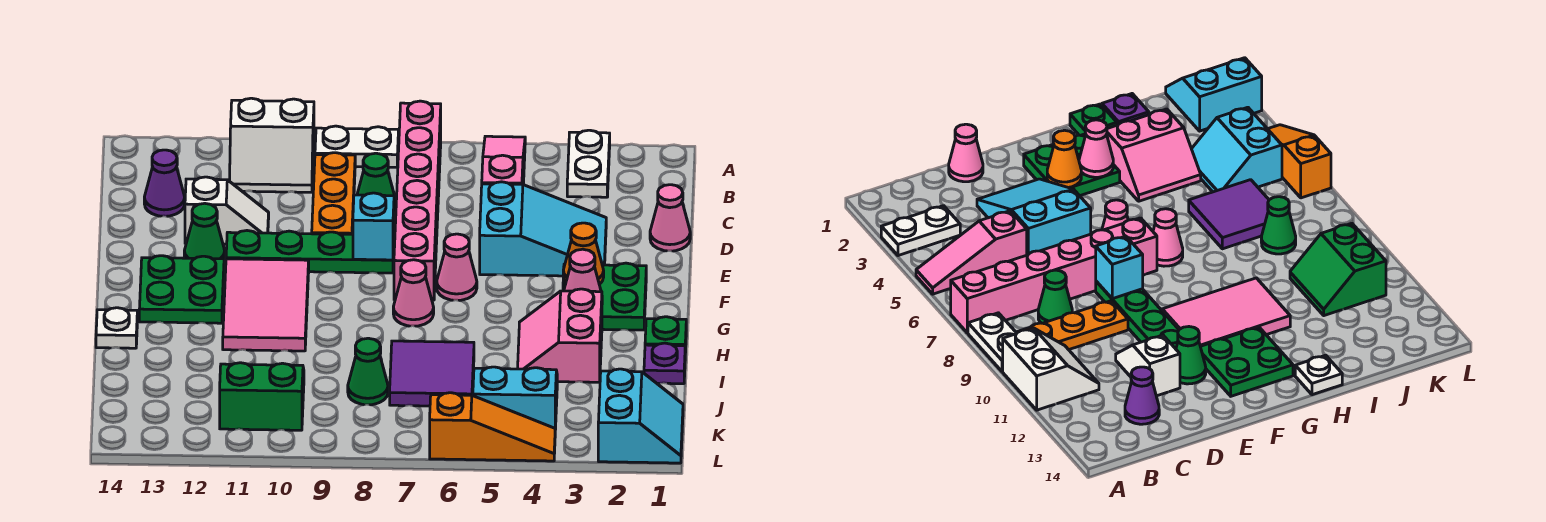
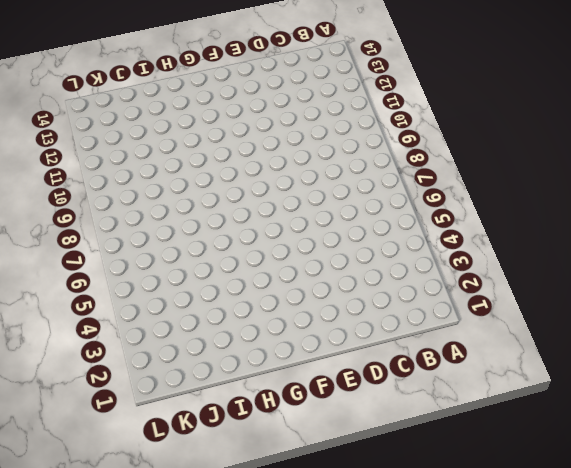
none -> white plate A3:B3 level 1
none -> pink slope A5:C5 level 1 top C
none -> pink brick A7:F7 level 1
none -> white plate A8:A9 level 1

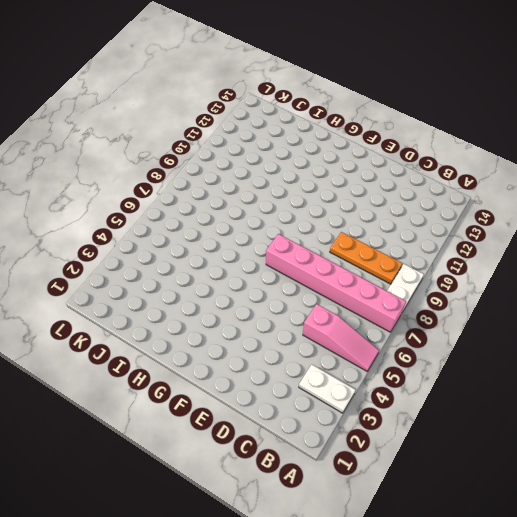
none -> white slope A10:B11 level 1 top A
none -> green cone C8 level 1
none -> purple cone C13 level 1
none -> pink cone D1 level 1

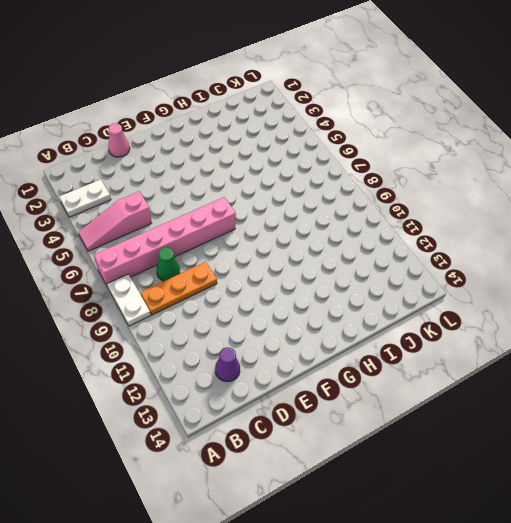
none -> white slope A10:B11 level 1 top A
none -> cyan slope D3:E5 level 1 top 5
none -> white slope D11:D12 level 1 top 12
none -> green plate E8:E11 level 1

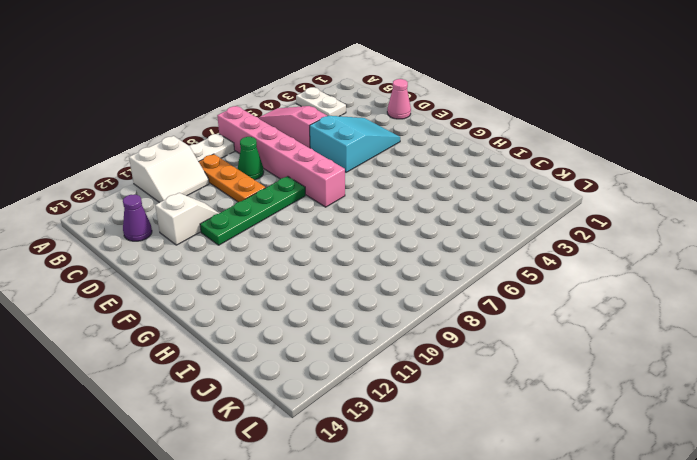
none -> green cone E12 level 1
none -> green plate F2:G3 level 1
none -> pink cone F6 level 1
none -> pink tile F10:H11 level 1

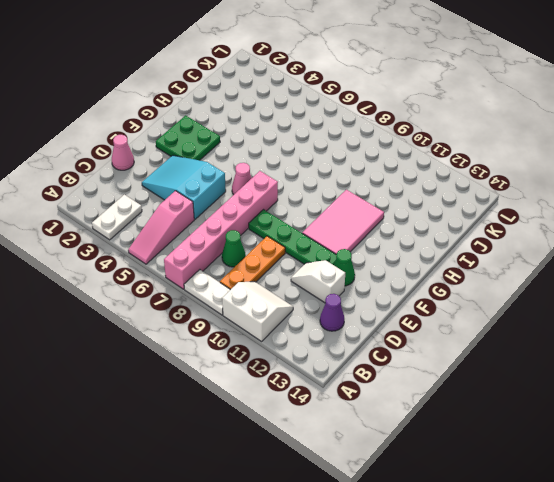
none -> green plate F12:G13 level 1
none -> pink cone G7 level 1
none -> green plate H1 level 1
none -> pink slope H3:I4 level 1 top 3

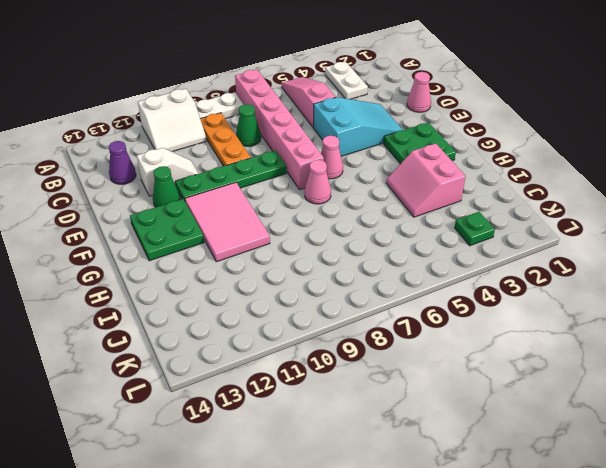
green plate K3 level 1 -> green plate H1 level 1
none -> white plate H14 level 1
none -> purple plate I1 level 1
none -> purple tile I6:J7 level 1
none -> cyan slope J4:K5 level 1 top K

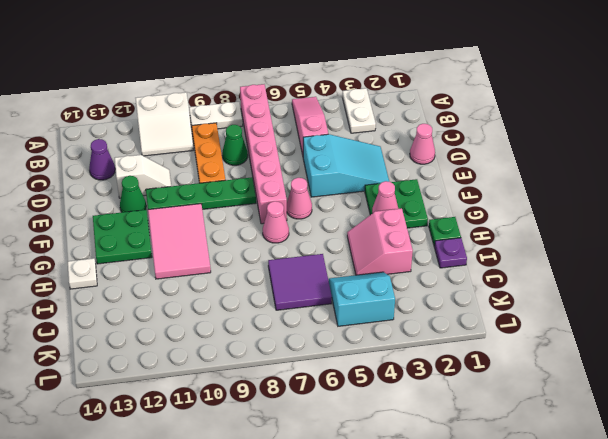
none -> green cone J8 level 1
none -> green slope J10:K11 level 1 top K
none -> cyan slope K1:L2 level 1 top 2
none -> orange slope L4:L6 level 1 top 6

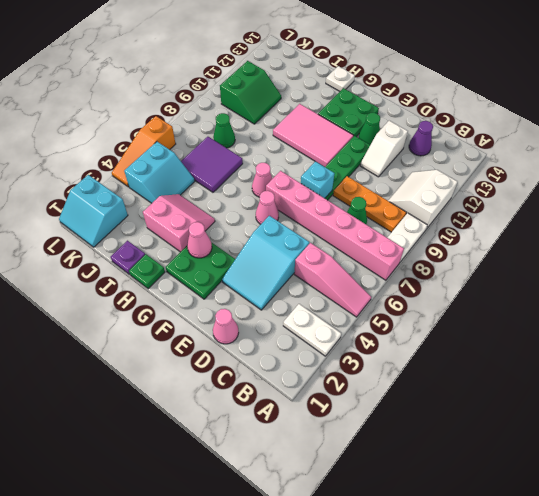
none -> orange cone F3 level 2

